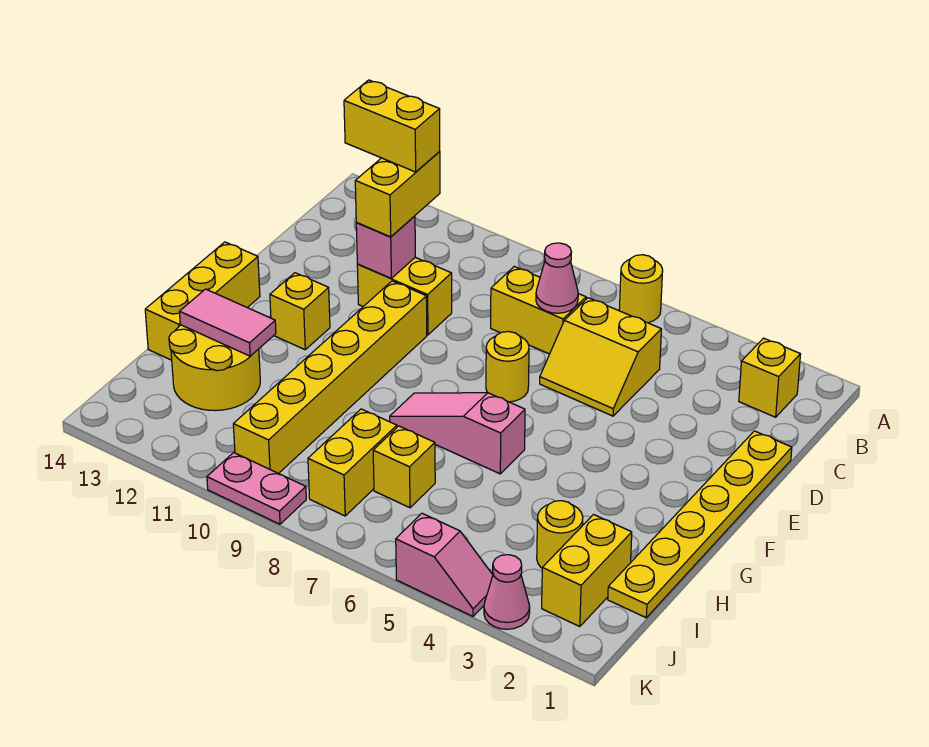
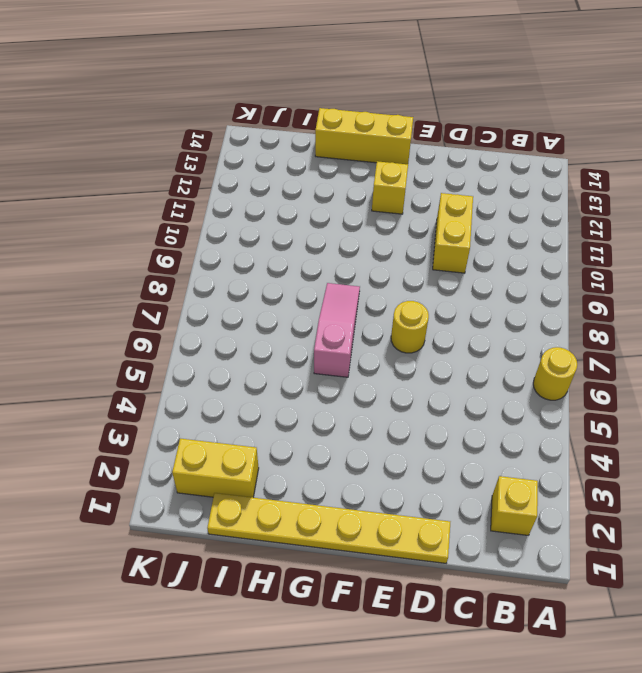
none -> yellow slope C5:D6 level 1 top C
none -> yellow brick C7:C8 level 1
none -> yellow brick E10:J10 level 1

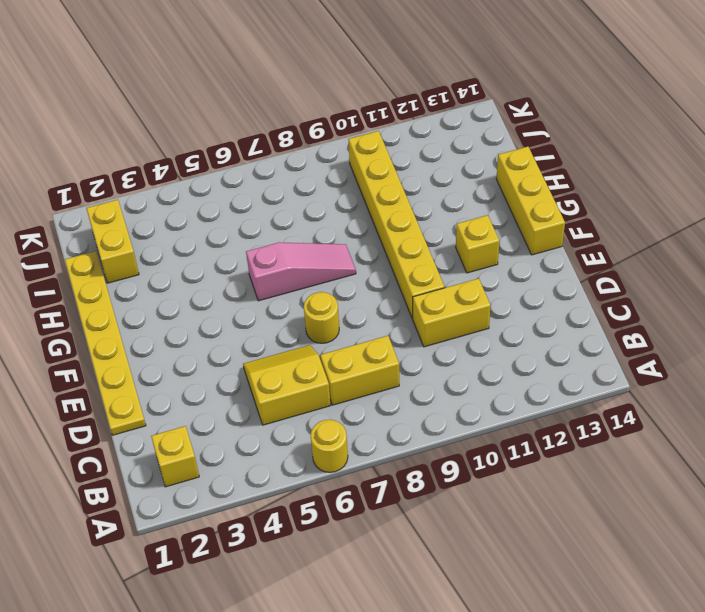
none -> yellow round brick H12:I13 level 1
none -> yellow round brick I3 level 1
none -> yellow brick I7 level 1

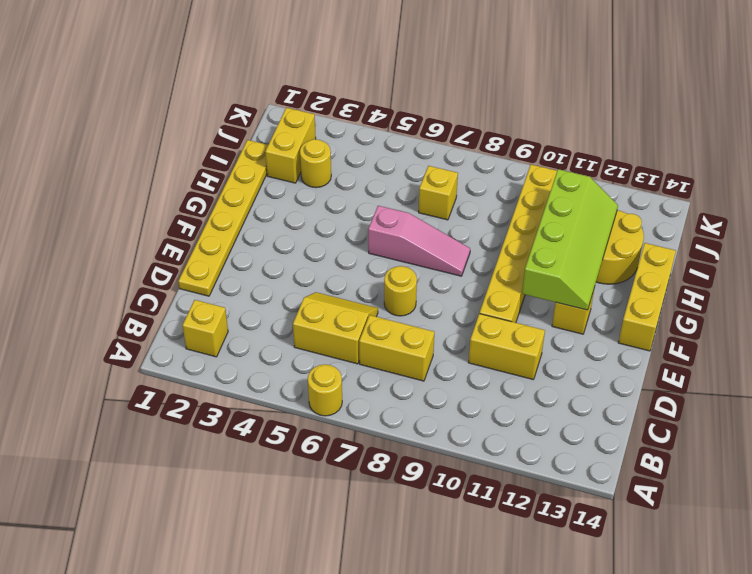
lime slope F11:I12 level 2 top 11 -> pink tile H12:H13 level 2
none -> yellow brick I8:J8 level 1
none -> pink cone K3 level 1
none -> pink slope K4:K5 level 1 top 5

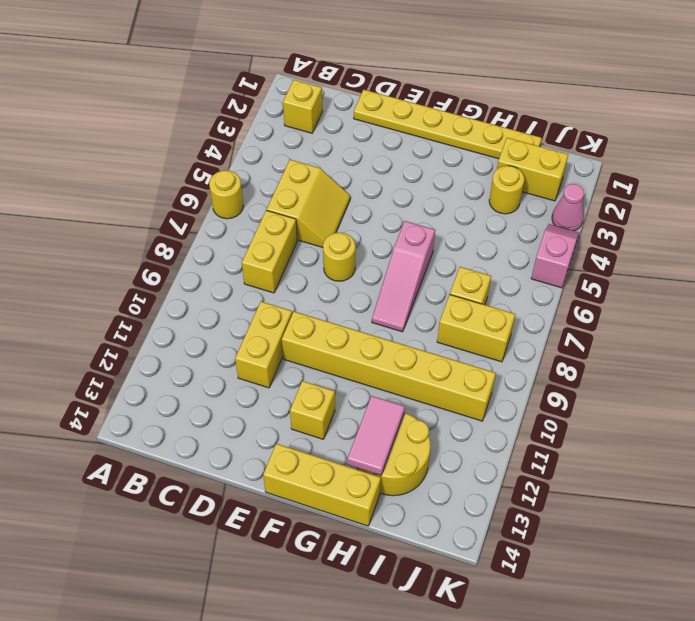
none -> pink plate K9:K10 level 1
none -> pink cone C7 level 2
none -> pink brick D11 level 2

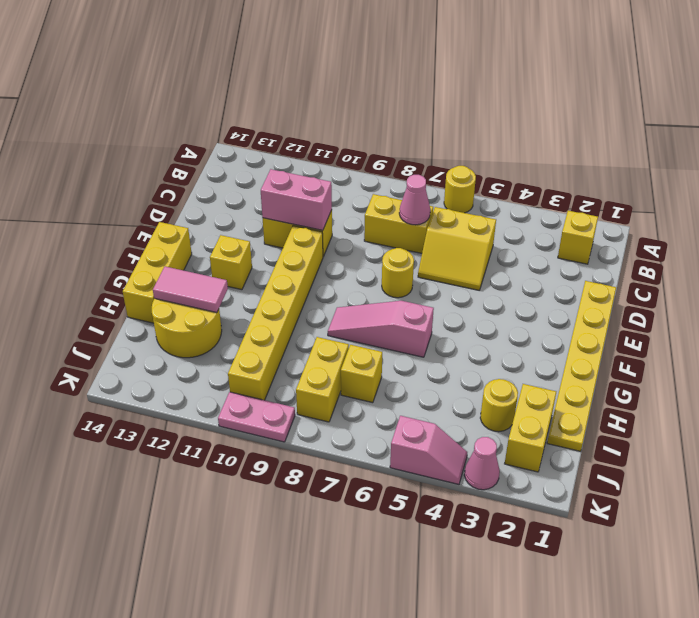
pink brick D10:D11 level 2 -> pink brick D11 level 2
none -> yellow brick C11:D11 level 3
none -> yellow brick C11:C12 level 4

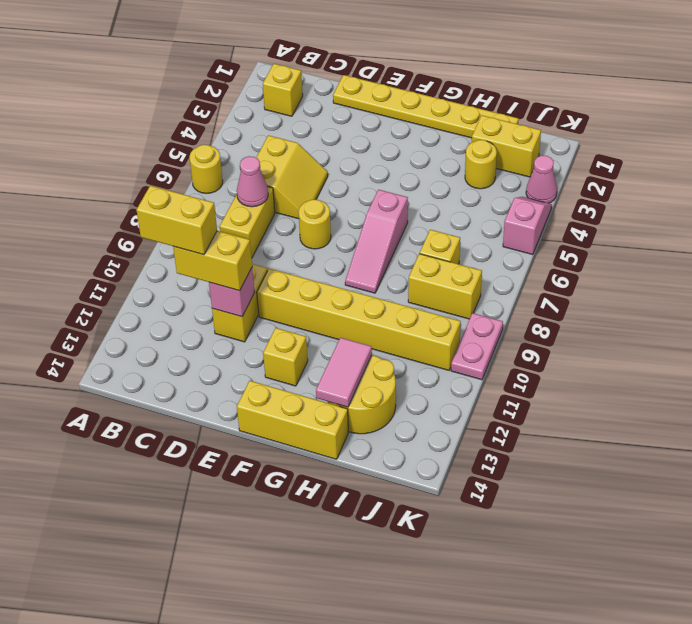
yellow brick B11:C11 level 4 -> yellow brick C11:C12 level 4

